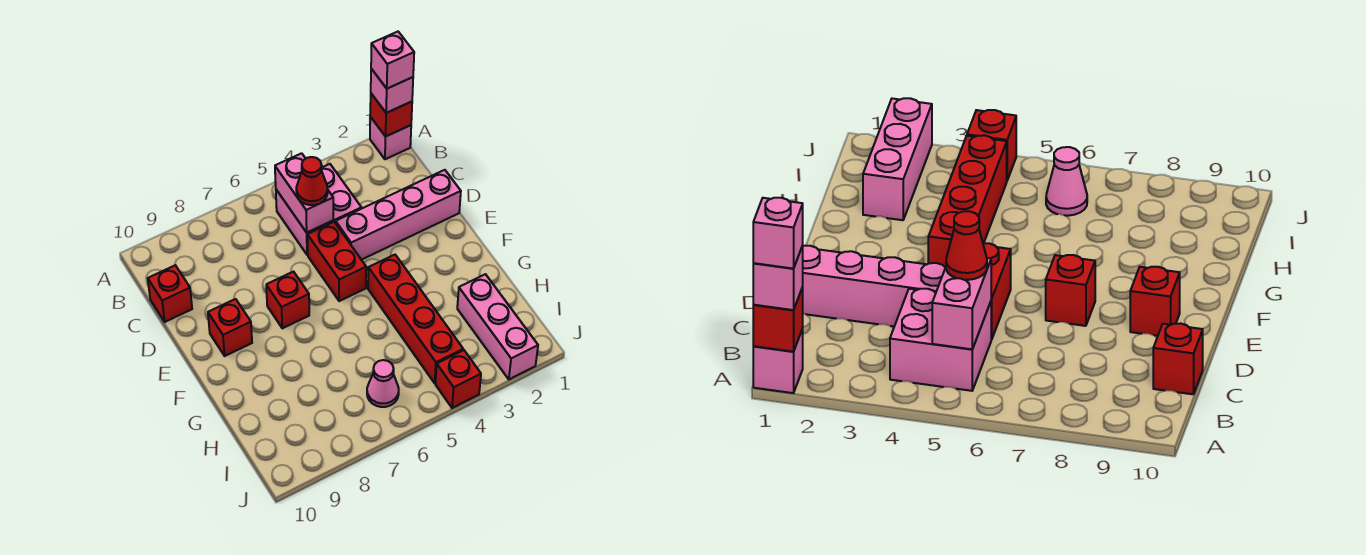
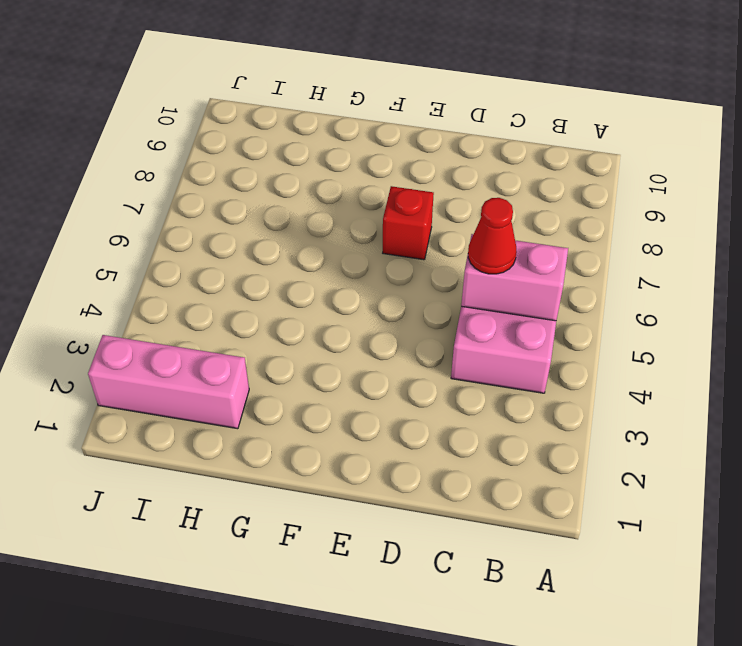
none -> pink brick A1 level 1
none -> red brick C10 level 1
none -> pink brick D1:D4 level 1

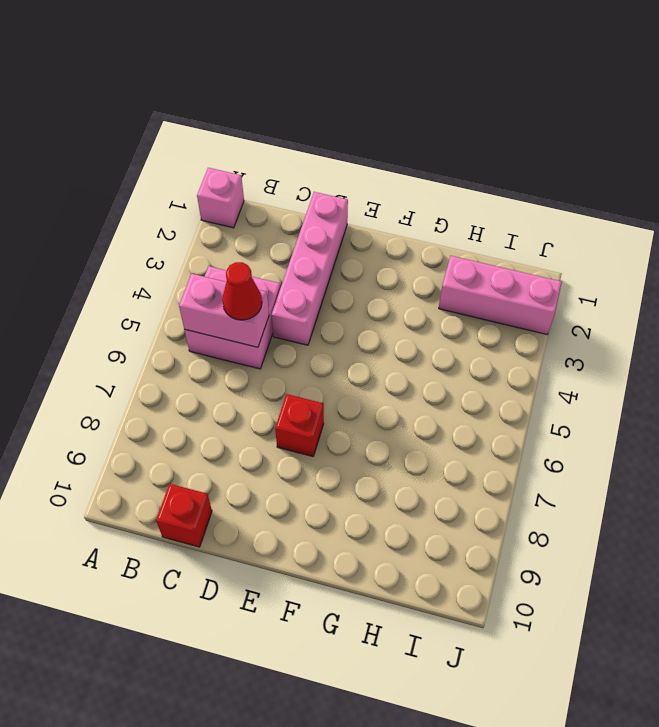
none -> red brick D5:E5 level 1
none -> red brick E9 level 1
none -> red brick F4:I4 level 1

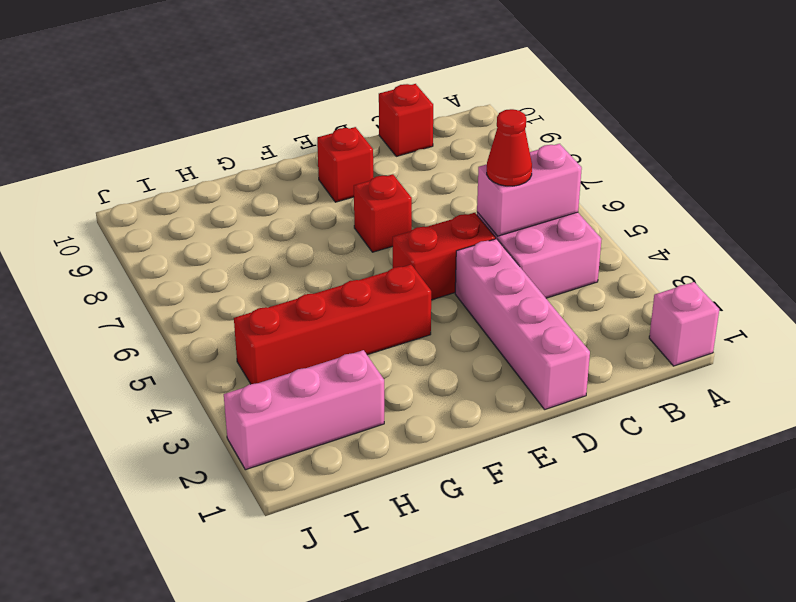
none -> pink cone I6 level 1
none -> red brick J4 level 1
none -> red brick A1 level 2

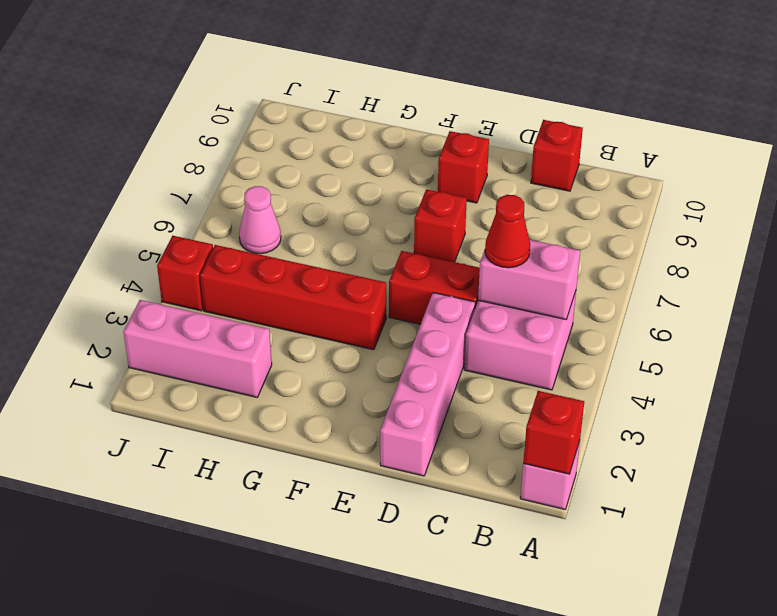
none -> pink brick A1 level 3
none -> pink brick A1 level 4

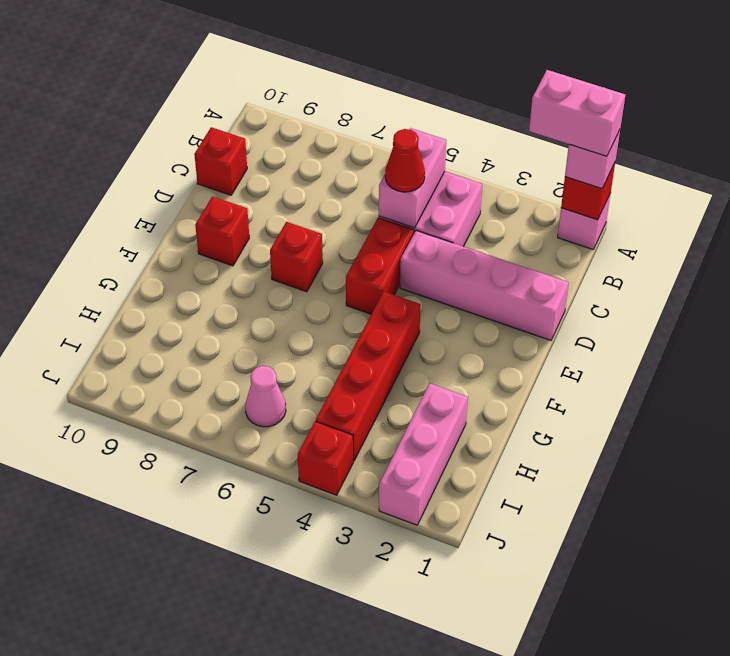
pink brick A1:A2 level 4 -> pink brick A1 level 4

